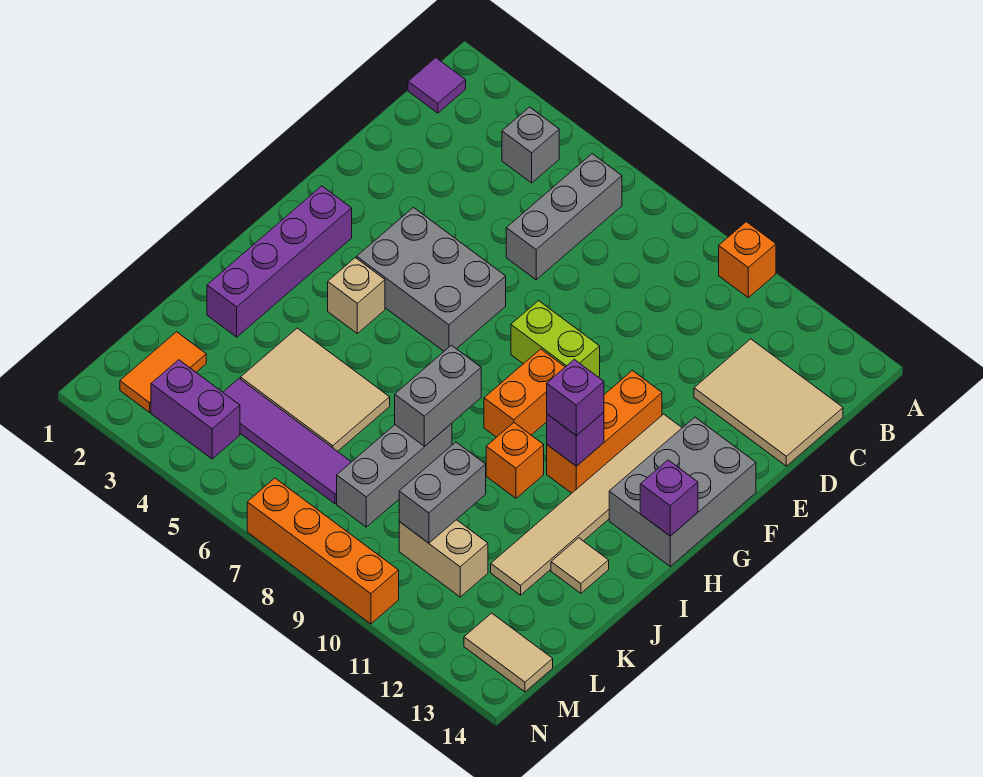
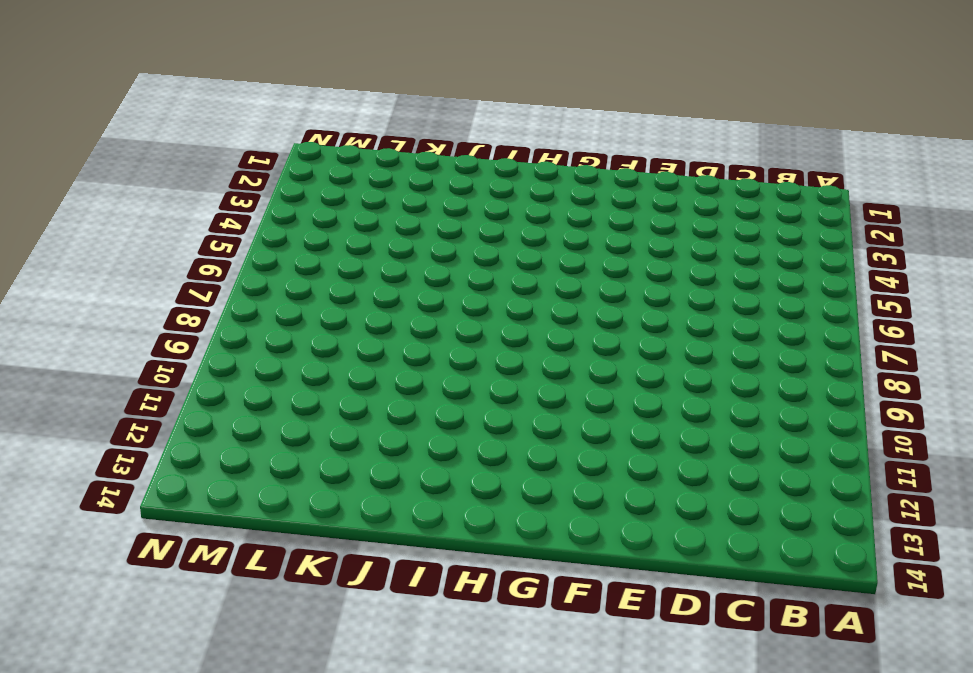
none -> orange brick A10 level 1
none -> purple tile B1 level 1
none -> grey brick B4 level 1

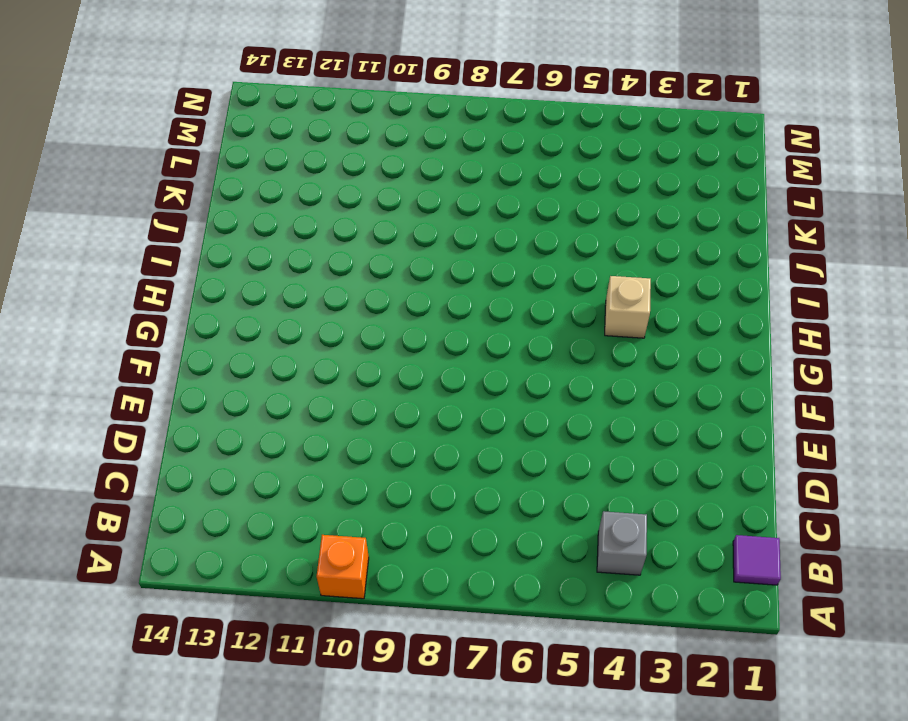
none -> grey brick B6:D6 level 1
none -> tan tile C12:D14 level 1
none -> grey brick F4:G6 level 1

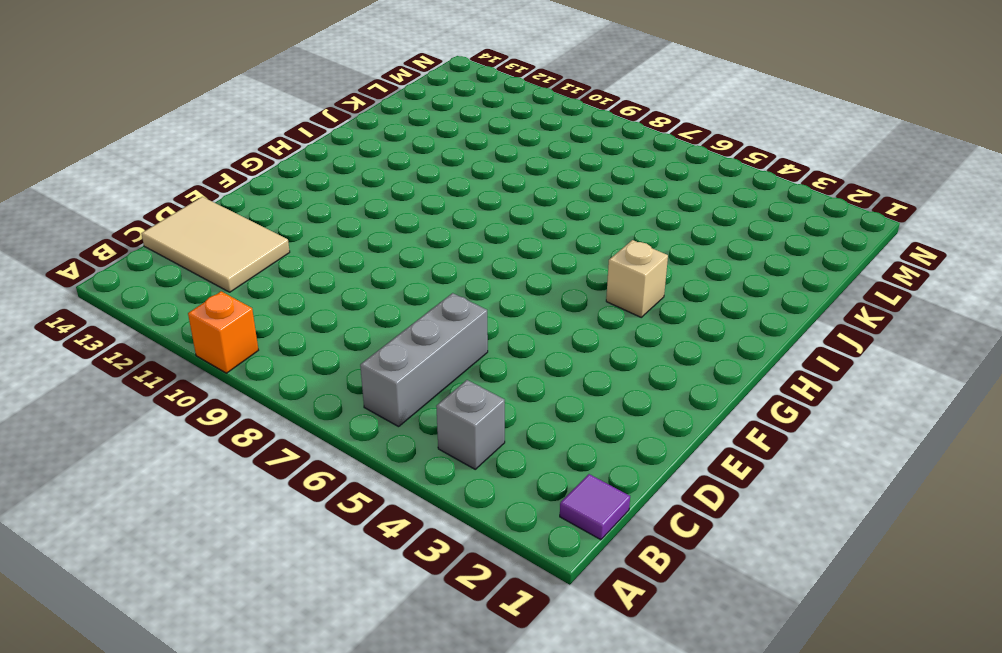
none -> grey brick F4:G6 level 1
none -> lime brick F8:F9 level 1
none -> orange brick F11:H11 level 1

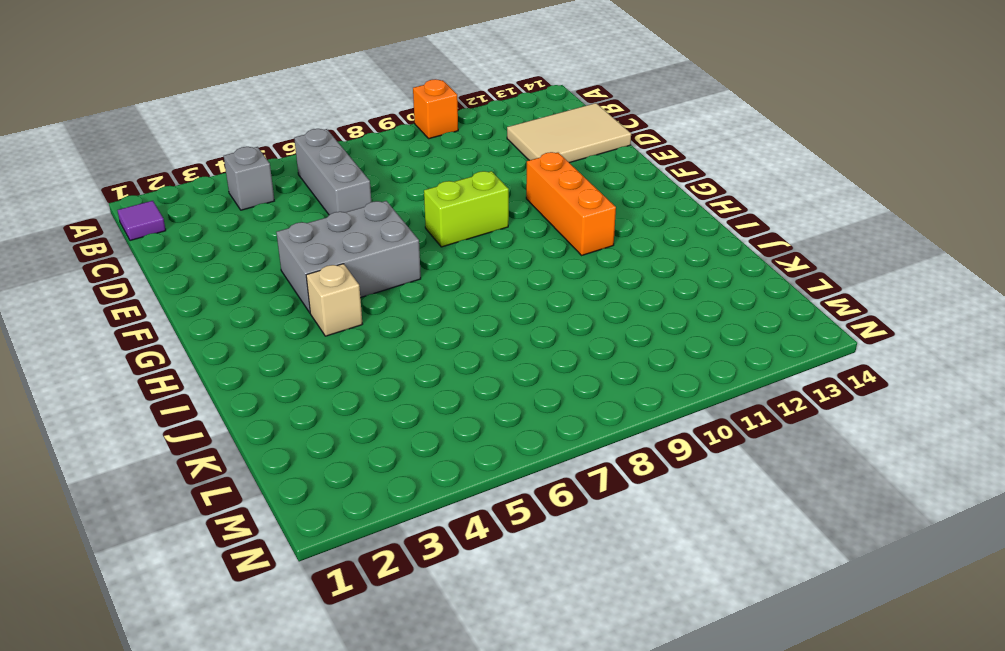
none -> tan tile F12:K12 level 1
none -> grey brick F13:H14 level 1
none -> purple brick G2:J2 level 1

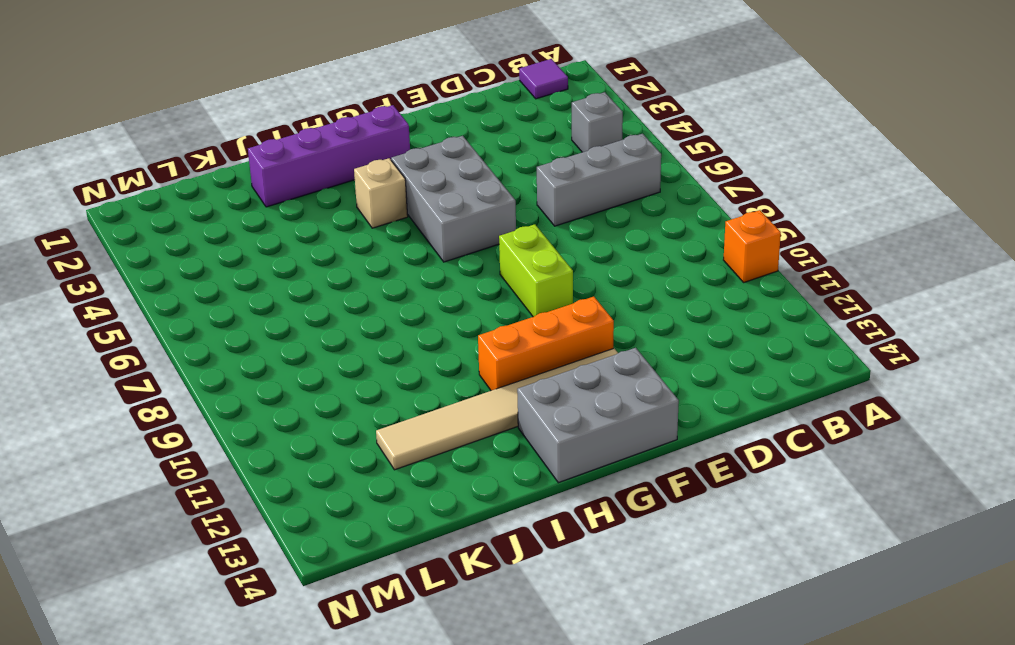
none -> tan tile C12:D14 level 1
none -> orange brick G9:H9 level 1
none -> orange brick I10 level 1

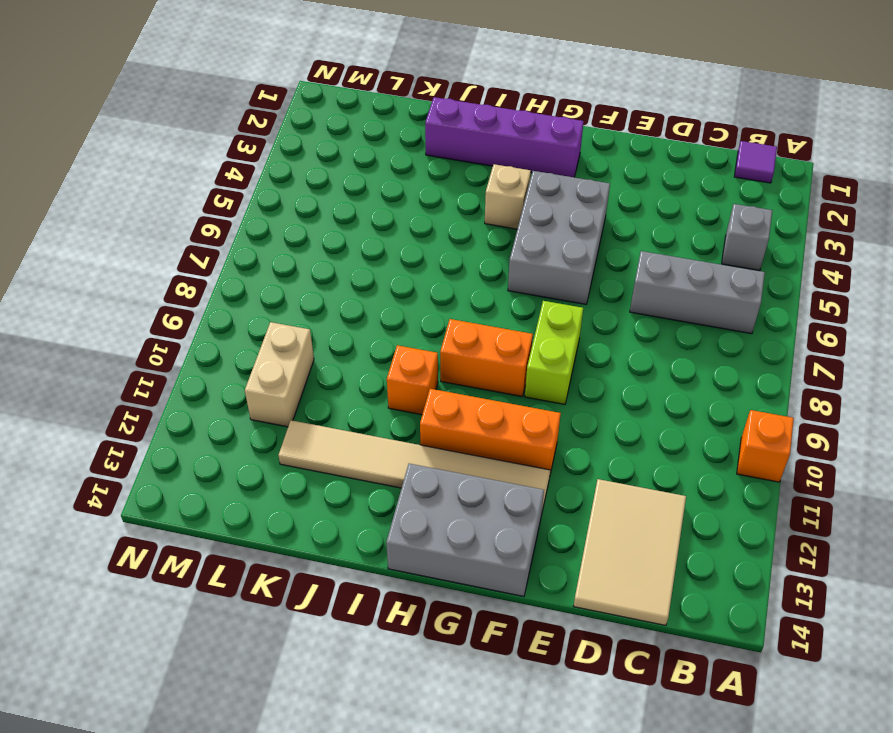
none -> tan tile J4:K6 level 1
none -> grey brick J8:L8 level 1
none -> tan tile J13 level 1

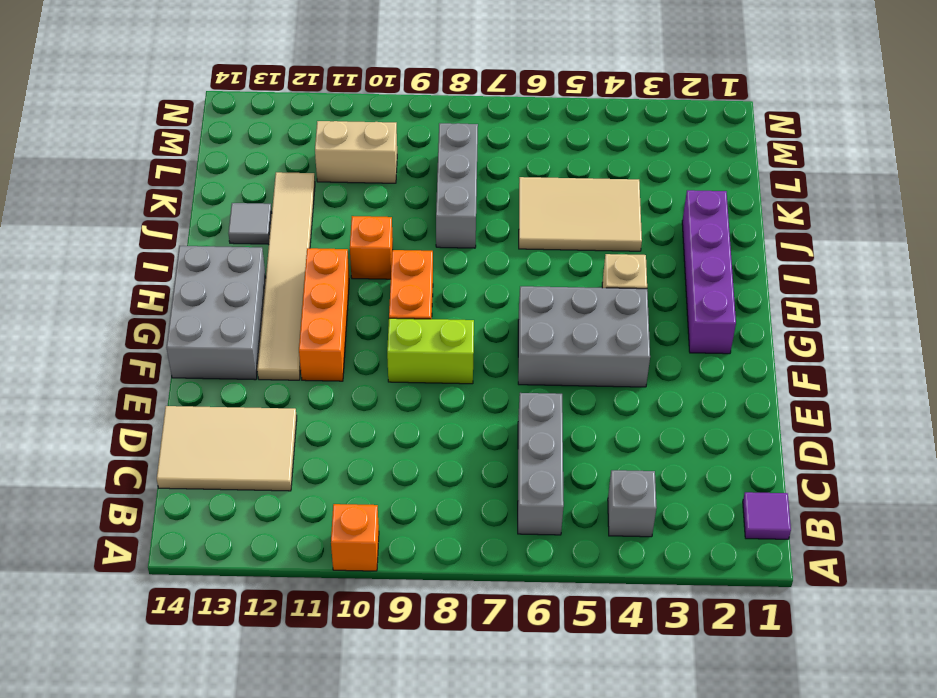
grey tile J13 level 1 -> tan tile J13 level 1
none -> orange tile L2:M2 level 1
none -> purple tile L4:L7 level 1
none -> purple brick M3:M4 level 1

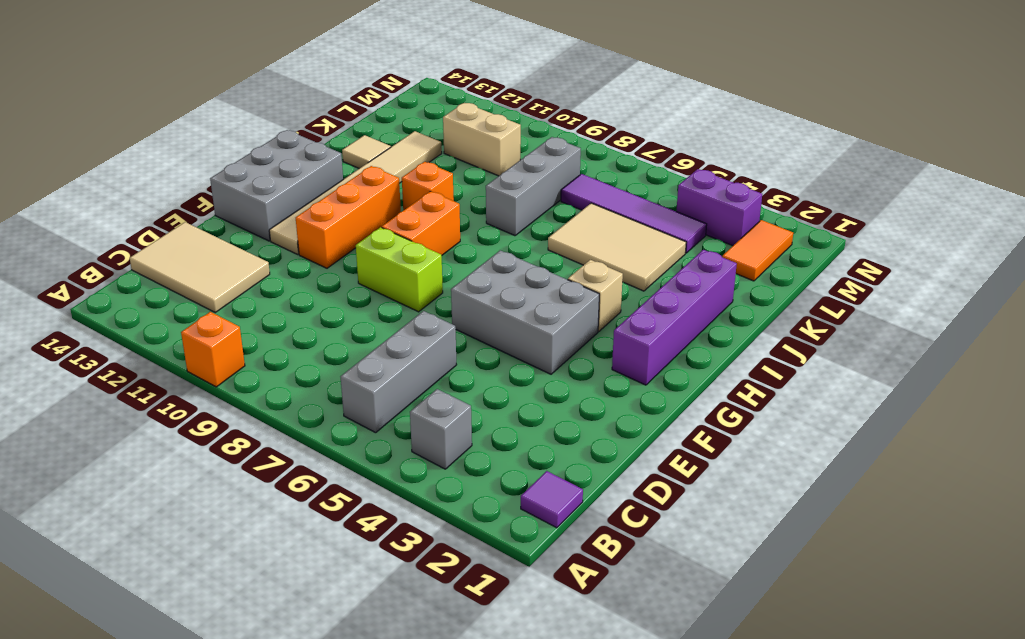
none -> tan tile M13:M14 level 1
none -> orange brick N7:N10 level 1
none -> purple brick H11 level 2

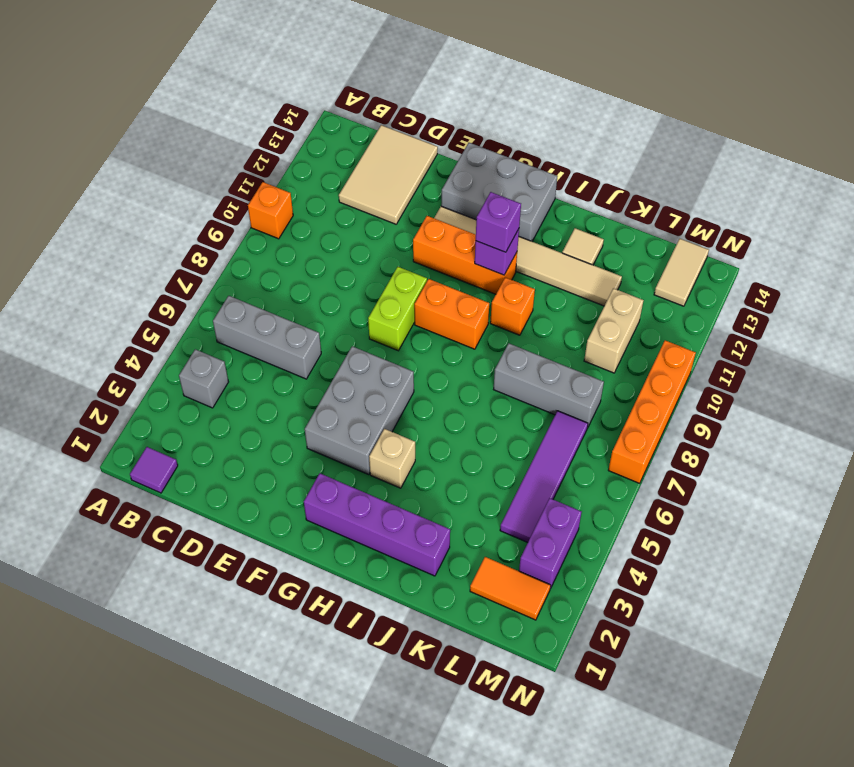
none -> tan tile J4:K6 level 1
none -> purple brick H14 level 2
none -> grey brick I8:J8 level 2

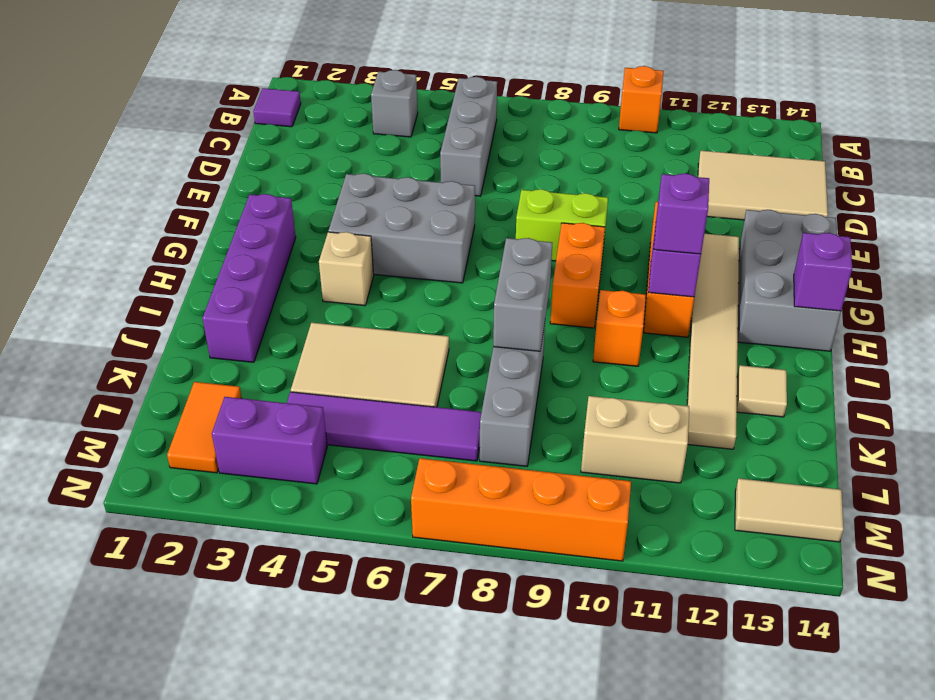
none -> grey brick K10:L10 level 2

